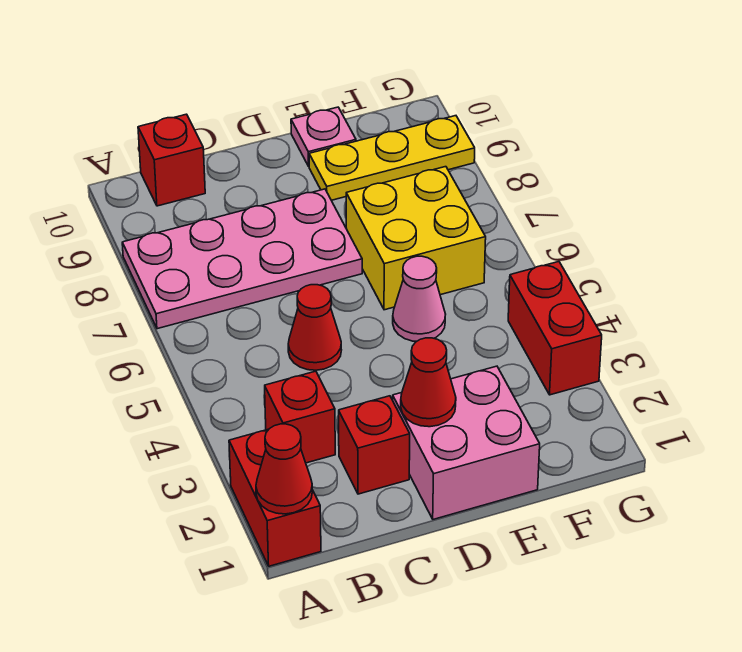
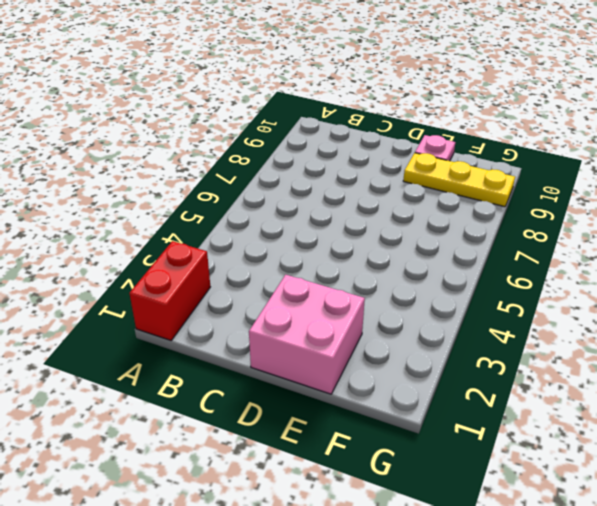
none -> pink plate A7:D8 level 1
none -> red brick B3 level 1
none -> red brick B10 level 1

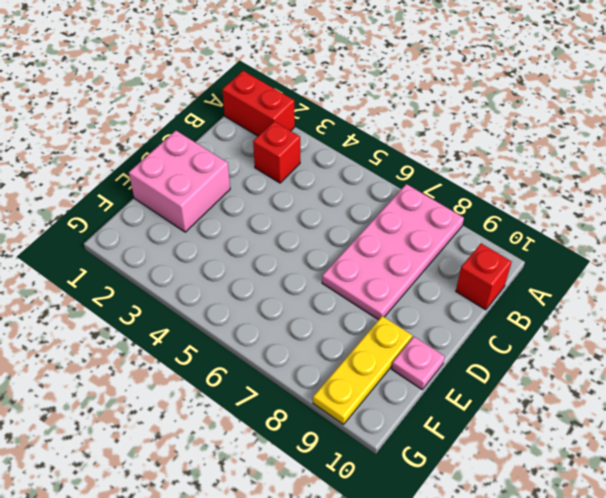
none -> red brick C2 level 1
none -> red cone C5 level 1
none -> pink cone E5 level 1

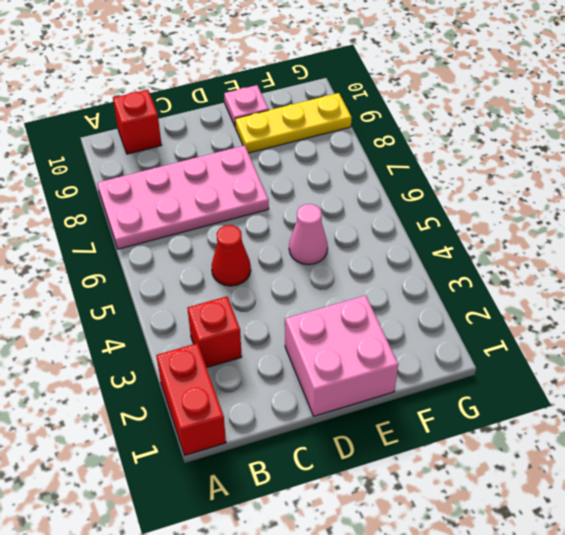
none -> red brick C2 level 1
none -> yellow brick E6:F7 level 1
none -> red brick G3:G4 level 1

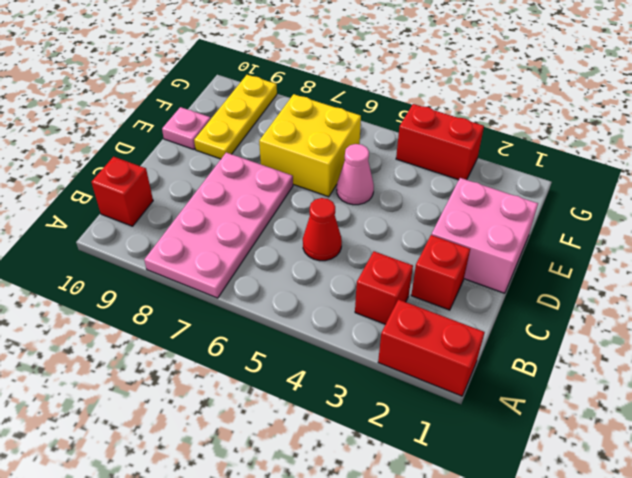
none -> red cone A1 level 2
none -> red cone D2 level 2

